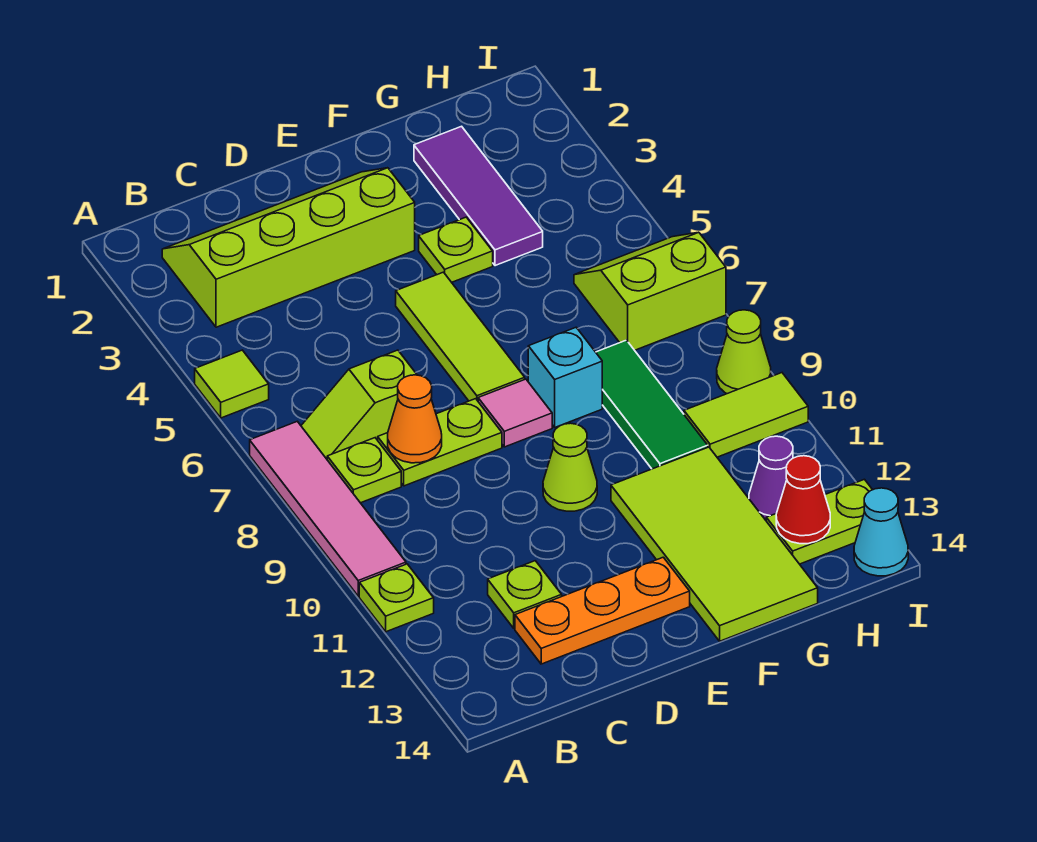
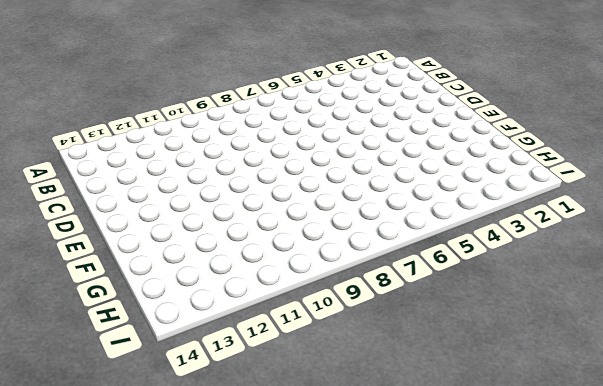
none -> lime tile A5 level 1
none -> pink tile A7:A10 level 1
none -> lime plate A11 level 1

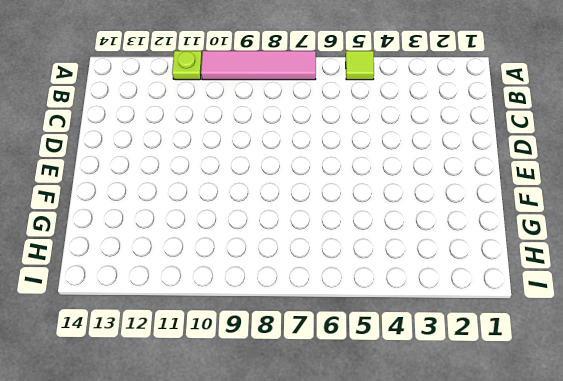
none -> lime slope B2:E3 level 1 top 3
none -> lime slope B7:C7 level 1 top C
none -> lime plate B8 level 1

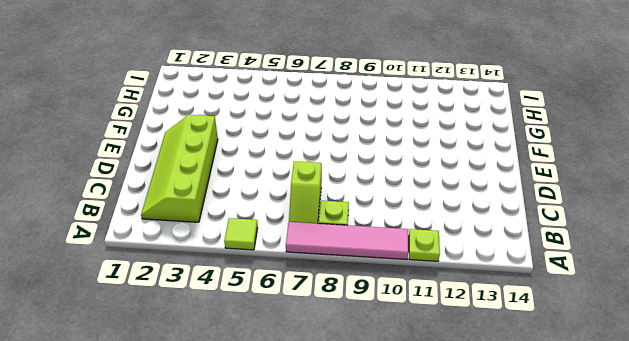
none -> lime plate C8:D8 level 1
none -> lime plate C12 level 1
none -> orange plate C13:E13 level 1

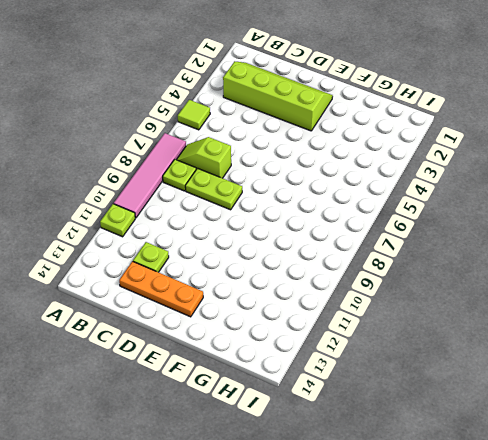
none -> lime tile E5:E7 level 1
none -> pink tile E8 level 1
none -> lime cone E10 level 1

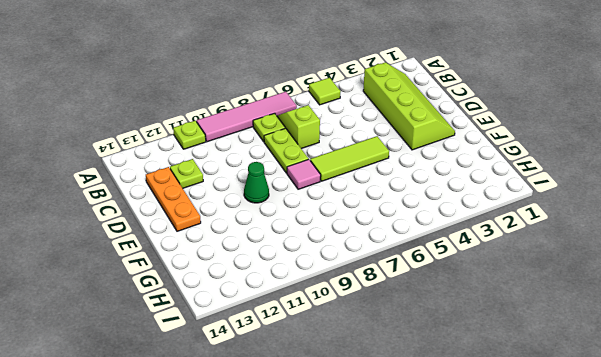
green cone E10 level 1 -> lime cone E10 level 1
none -> lime plate F4 level 1
none -> cyan brick F8 level 1
none -> lime tile F11:G14 level 1

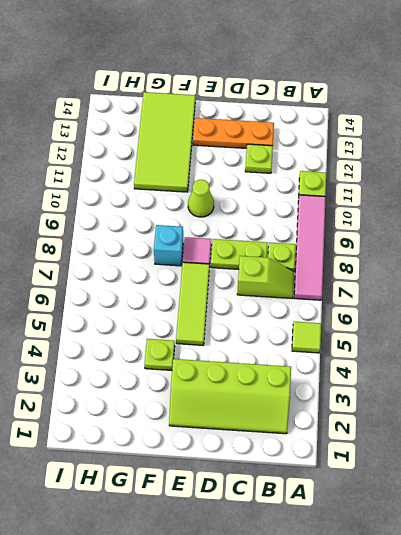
none -> purple tile G2:G4 level 1
none -> green tile G8:G10 level 1
none -> lime slope H6:I7 level 1 top 7

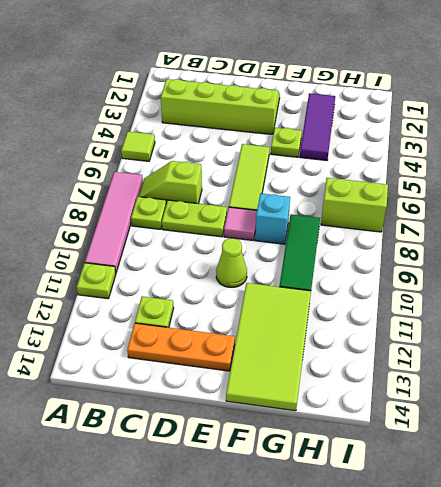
none -> lime tile H10:I10 level 1
none -> purple cone H12 level 1
none -> lime plate H13:I13 level 1

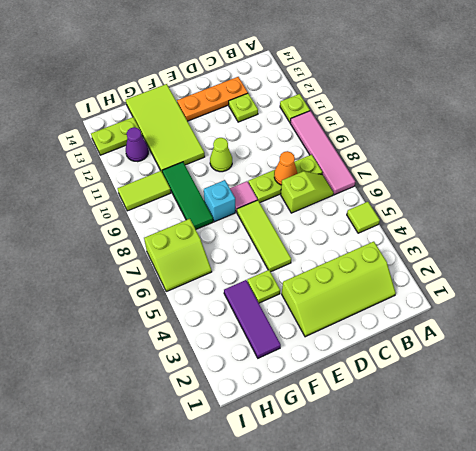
none -> lime cone I9 level 1
none -> cyan cone I14 level 1
none -> red cone H13 level 2

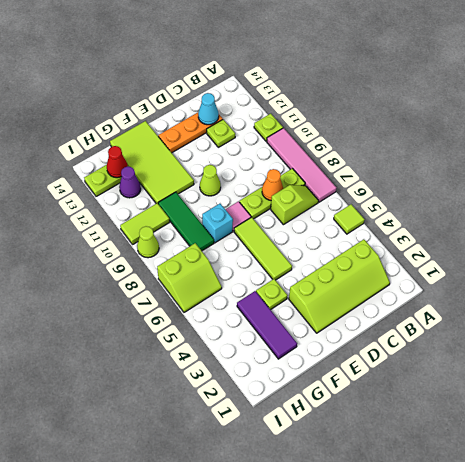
cyan cone C13 level 2 -> cyan cone I14 level 1

